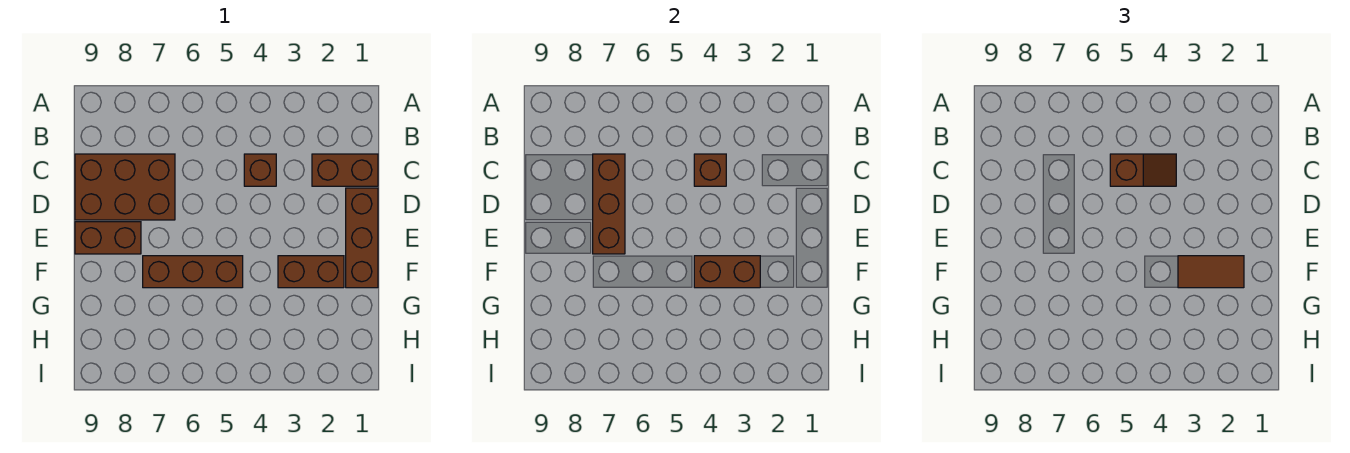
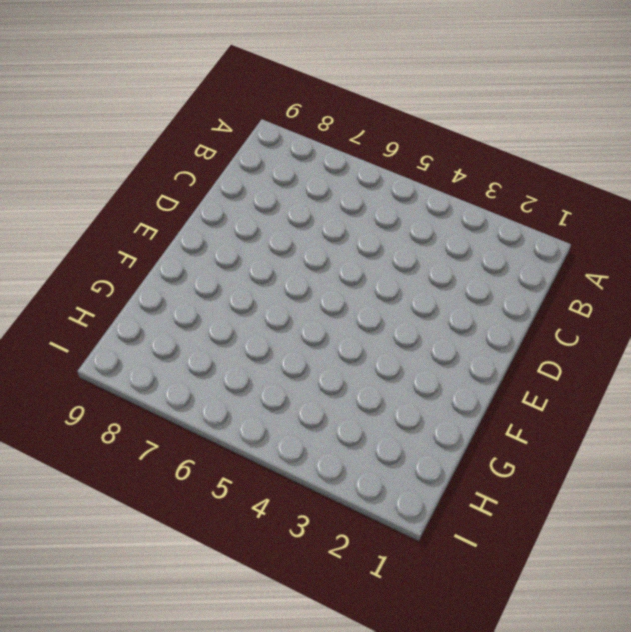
none -> brown brick C1:C2 level 1
none -> brown brick C4 level 1
none -> brown brick C7:D9 level 1

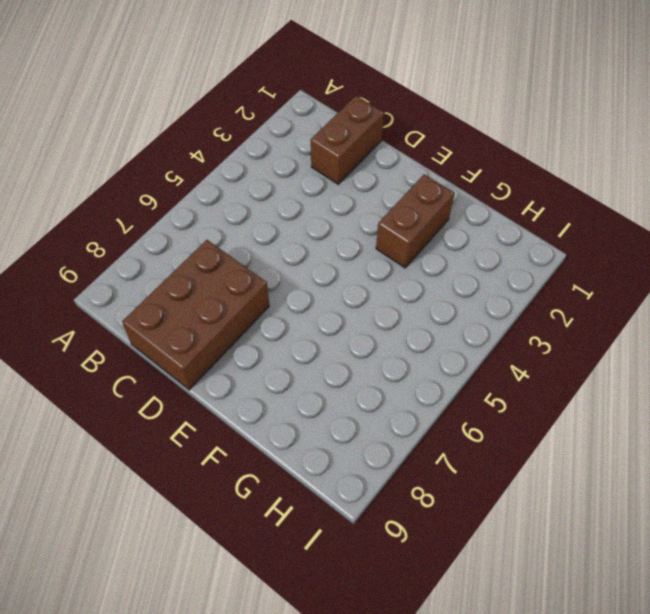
none -> brown brick C4 level 1
none -> brown brick D1:F1 level 1
none -> brown brick E8:E9 level 1

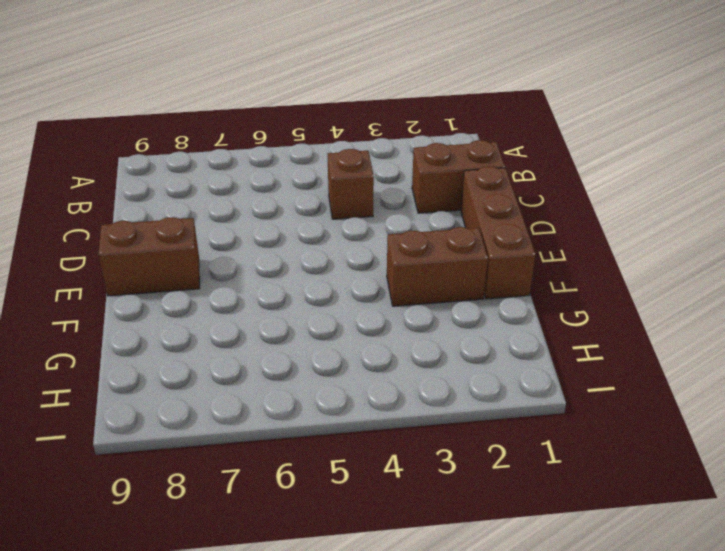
none -> brown brick C7:D9 level 1
none -> brown brick F5:F7 level 1
none -> brown brick C4 level 2

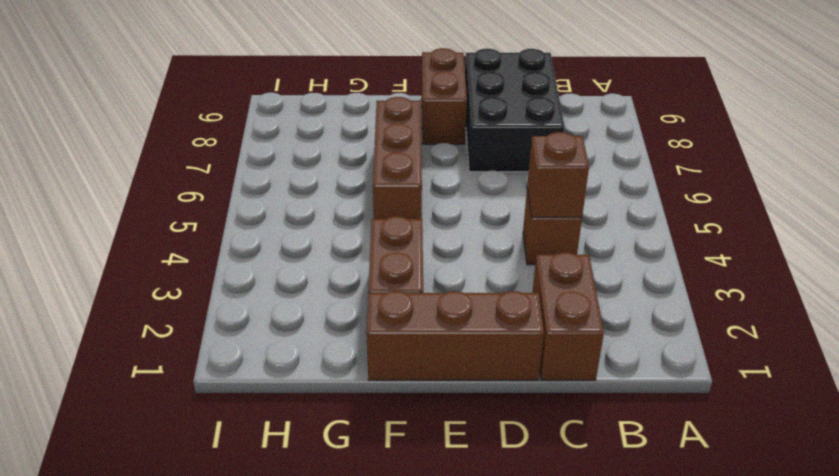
black brick C7:D9 level 1 -> brown brick C7:D9 level 1
none -> brown brick C7:E7 level 2
none -> brown brick F3:F4 level 2
none -> brown slope C4:C5 level 3 top 5

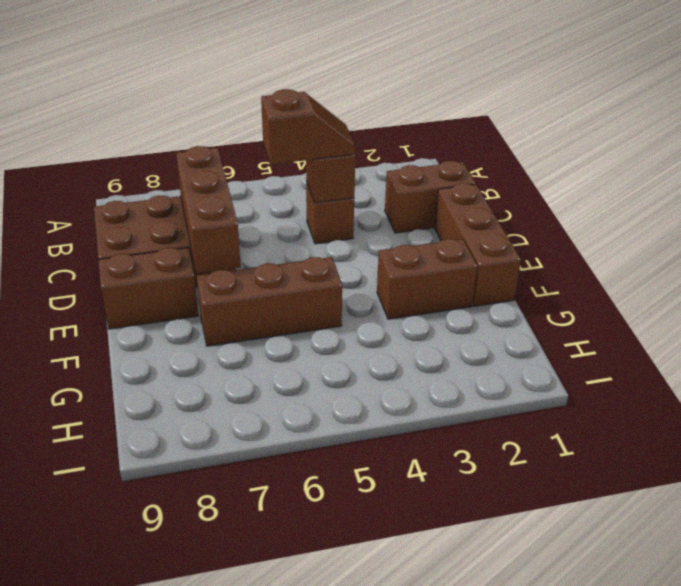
none -> brown brick F3:F4 level 2
none -> brown tile F2:F3 level 3

